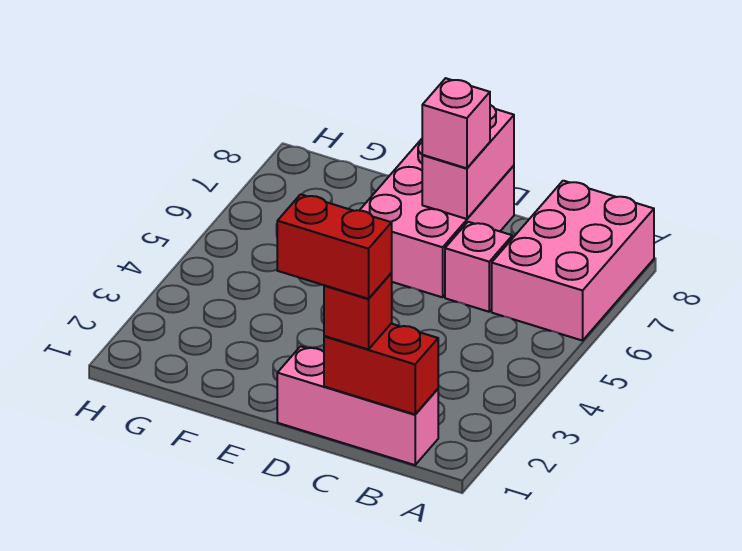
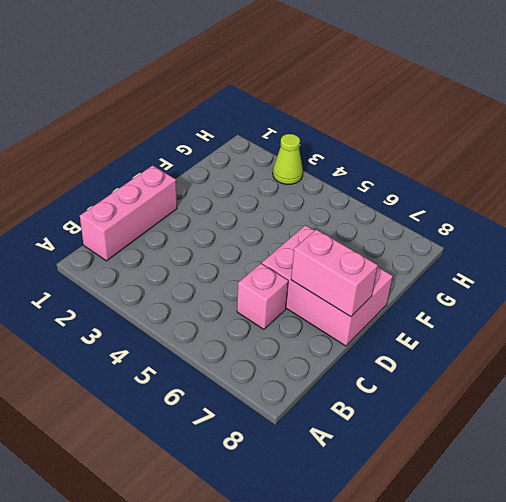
lime cone H3 level 1 -> none
none -> pink brick A6:B8 level 1
none -> red brick B1:C1 level 2

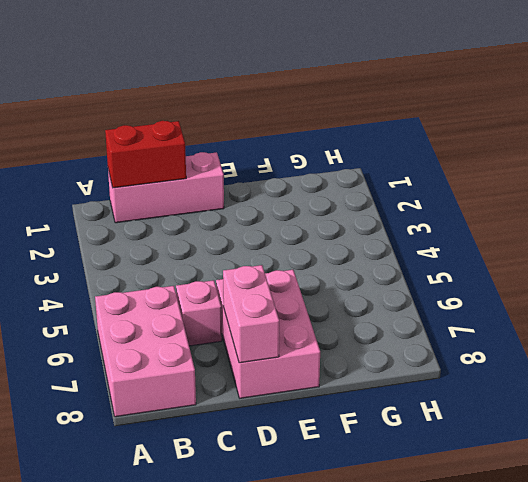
none -> red brick C1 level 3
none -> pink brick D7 level 3

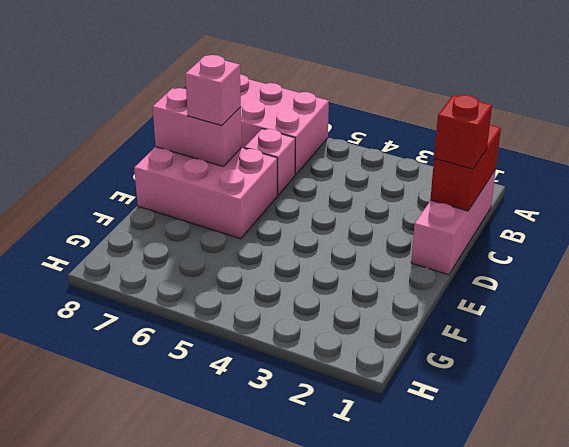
none -> red brick C1:D1 level 4

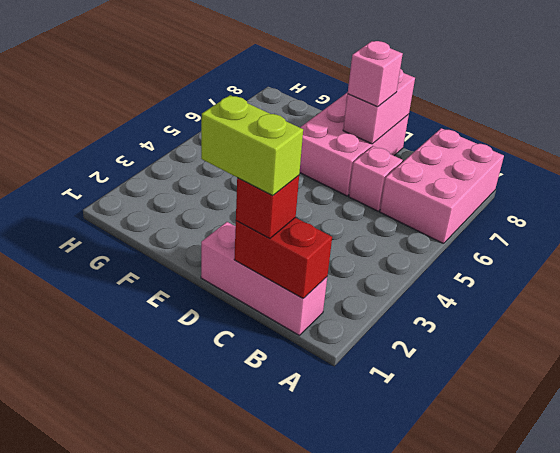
lime brick C1:D1 level 4 -> red brick C1:D1 level 4

